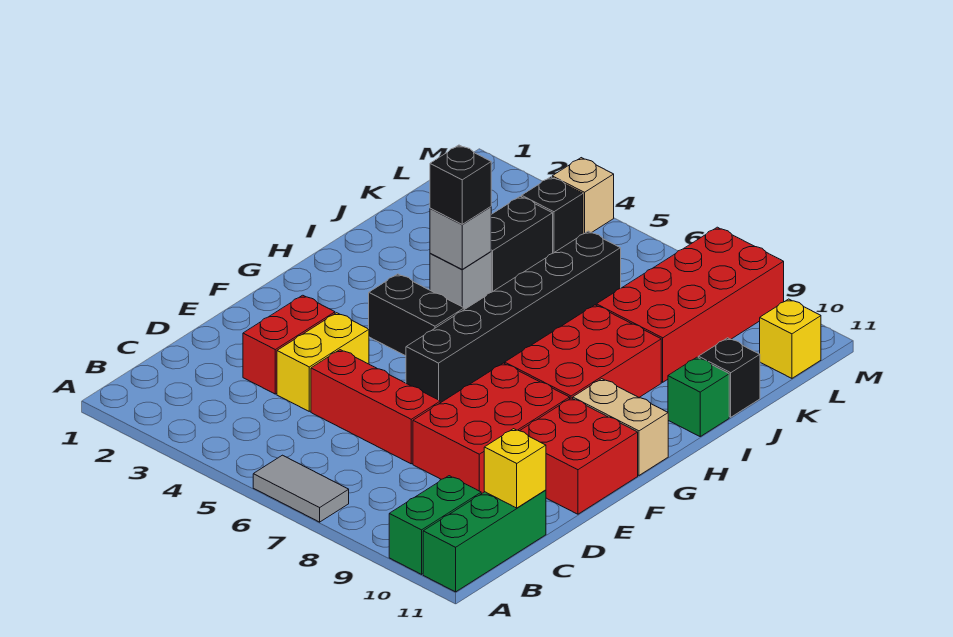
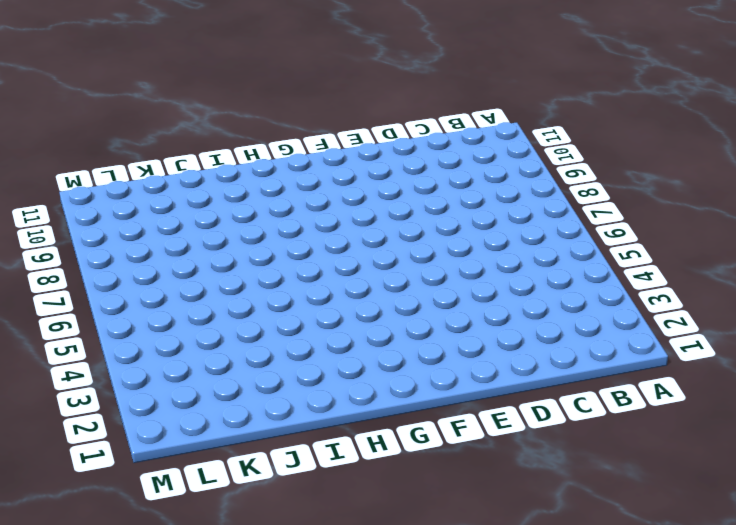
none -> grey tile A6:A7 level 1
none -> green brick A10:B10 level 1
none -> green brick A11:C11 level 1

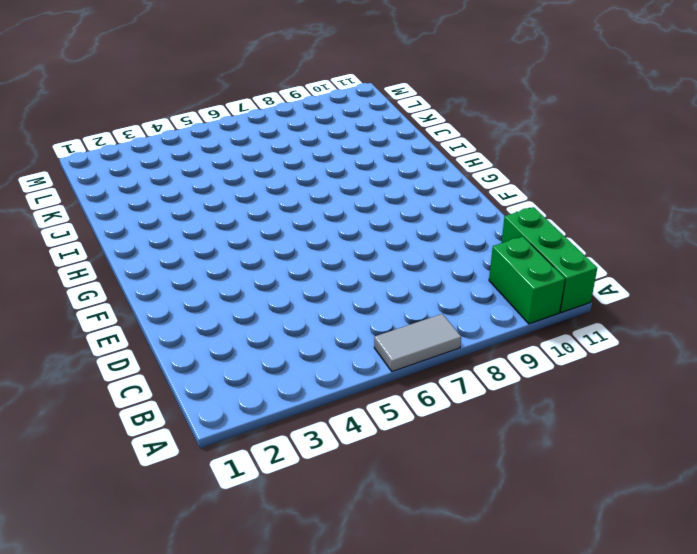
none -> red brick D3:E3 level 1
none -> yellow brick D4:E4 level 1
none -> red brick D5:D7 level 1

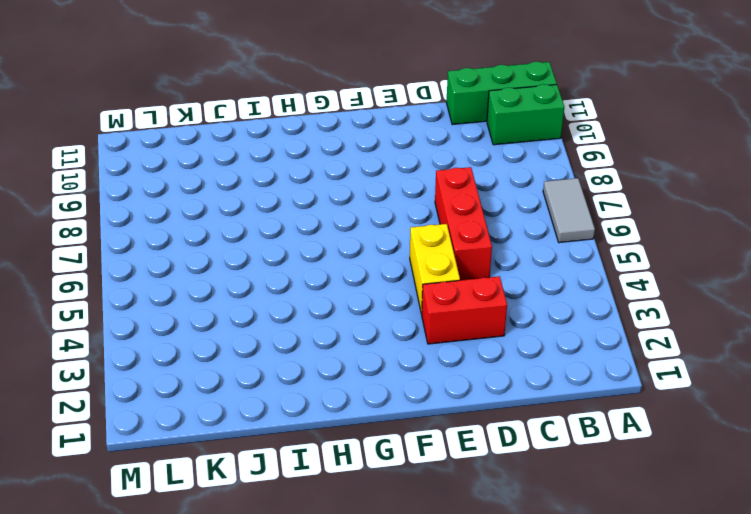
yellow brick E4:E5 level 1 -> yellow brick D4:E4 level 1
none -> red brick D8:F9 level 1
none -> red brick E10:F11 level 1
none -> black brick F6:K6 level 1

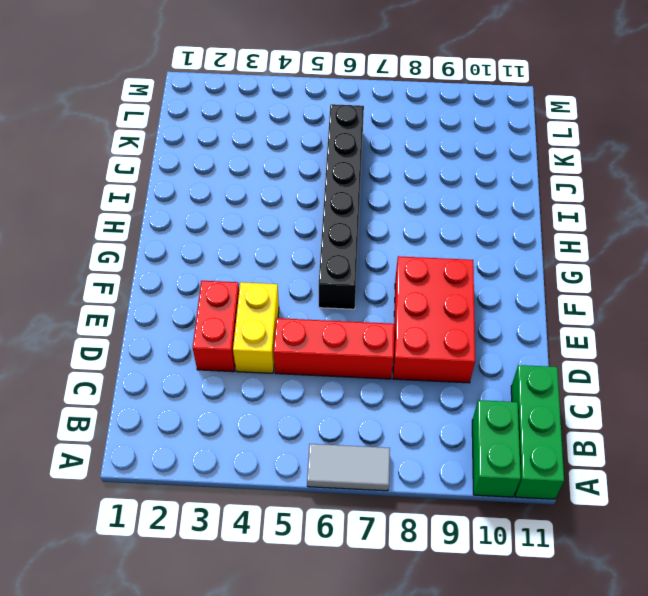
none -> red brick E10:F11 level 1
none -> black brick G4:G5 level 1
none -> red brick G8:I9 level 1

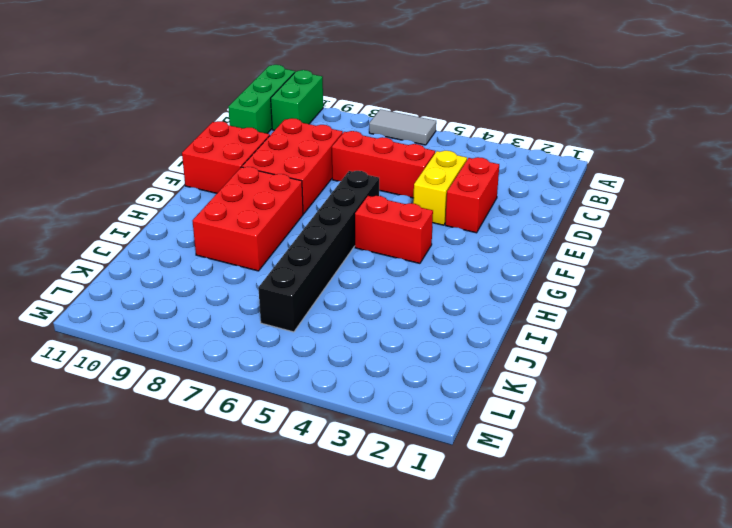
red brick G4:G5 level 1 -> black brick G4:G5 level 1
none -> tan brick G10:G11 level 1
none -> grey brick I4 level 1
none -> green brick I11 level 1

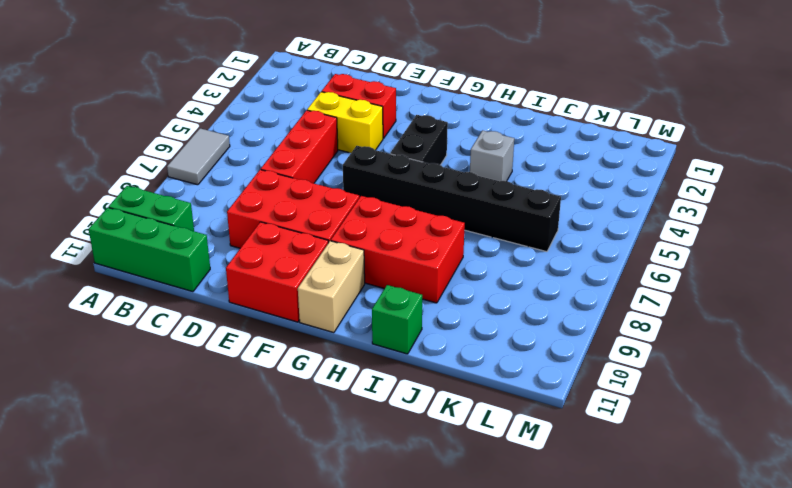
none -> black brick J4:K4 level 1
none -> red brick J8:M9 level 1
none -> black brick J11 level 1

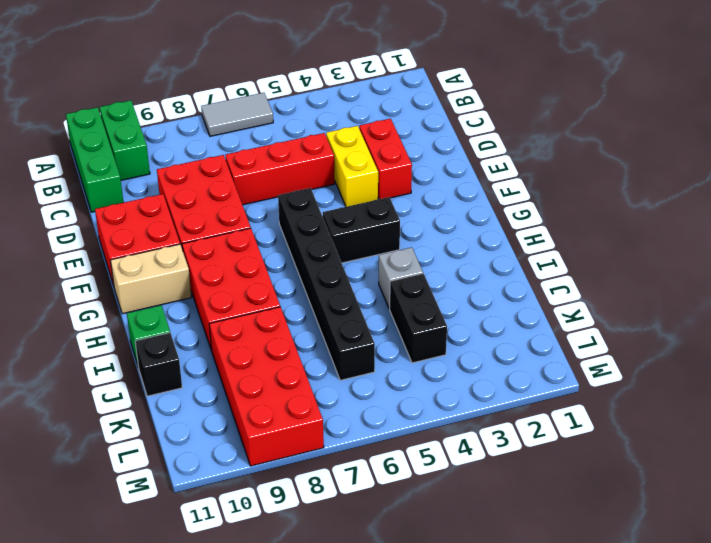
none -> black brick L4 level 1
none -> yellow brick L11 level 1
none -> tan brick M4 level 1

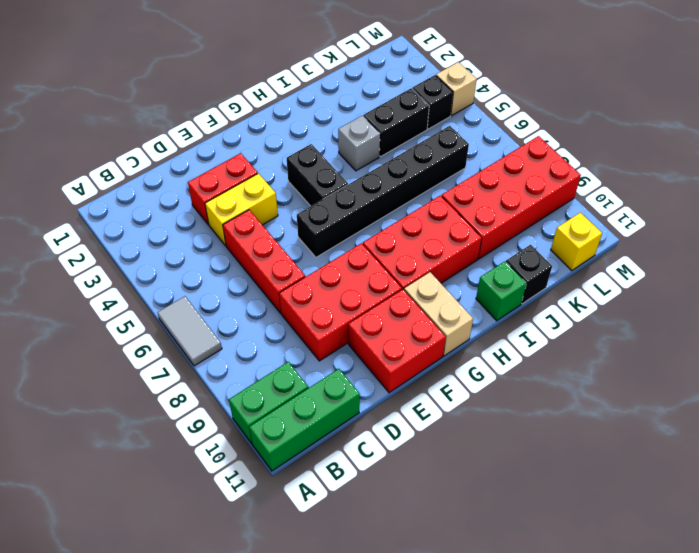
none -> yellow brick C11 level 2
none -> grey brick I4 level 2
none -> black brick I4 level 3

